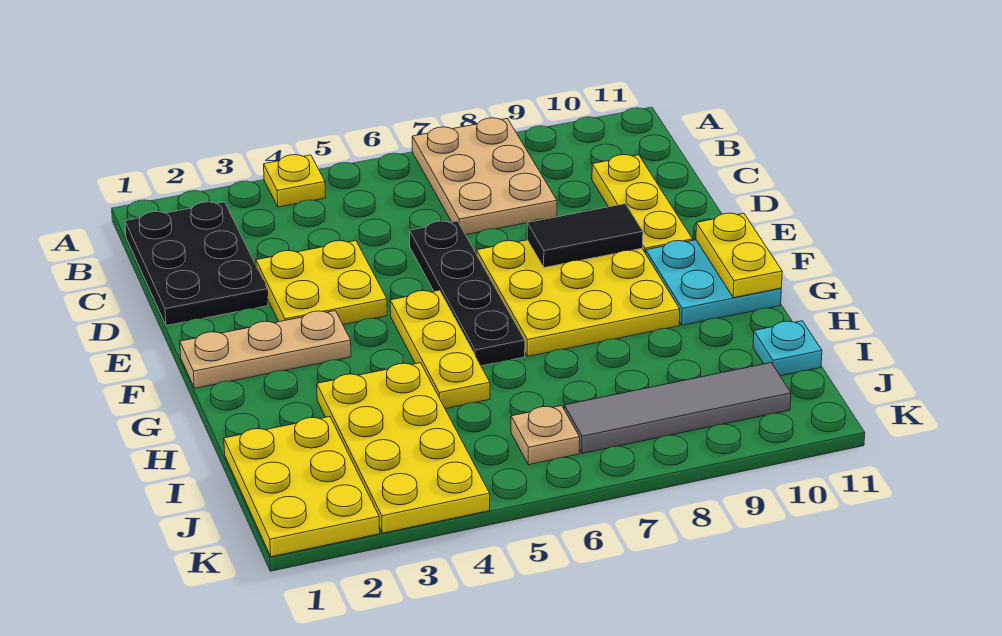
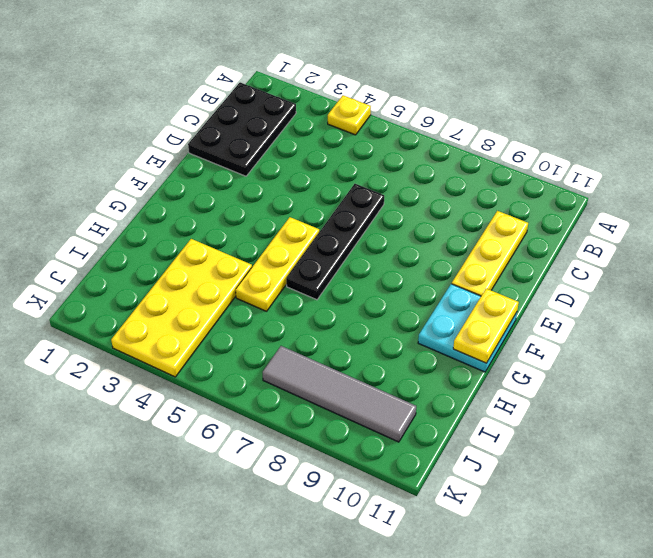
none -> tan plate A7:C8 level 1
none -> yellow plate D3:E4 level 1
none -> yellow plate E7:G9 level 1

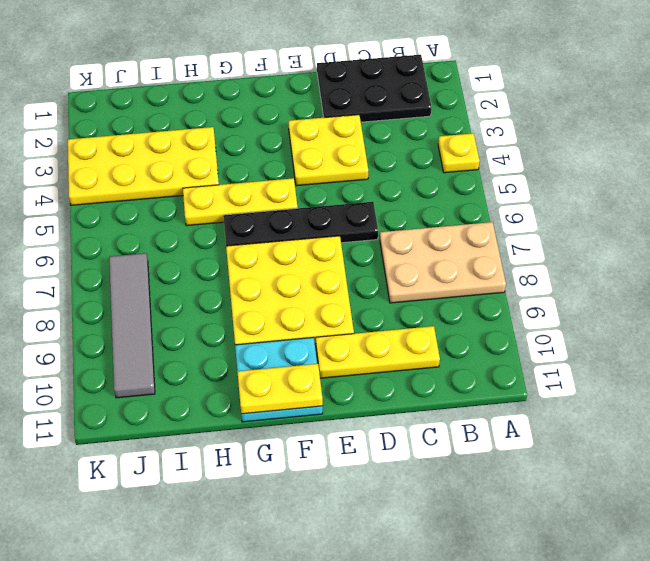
none -> tan plate F1:F3 level 1
none -> yellow plate I1:K2 level 1
none -> cyan plate I11 level 1

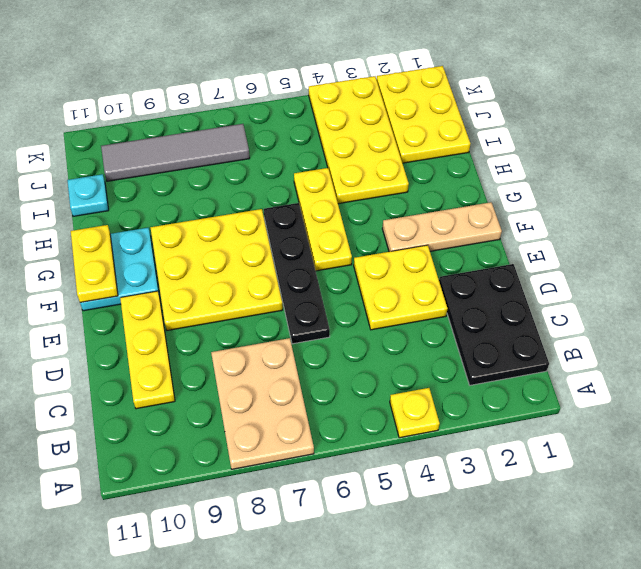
none -> tan plate J6 level 1
none -> black tile E8:E9 level 2

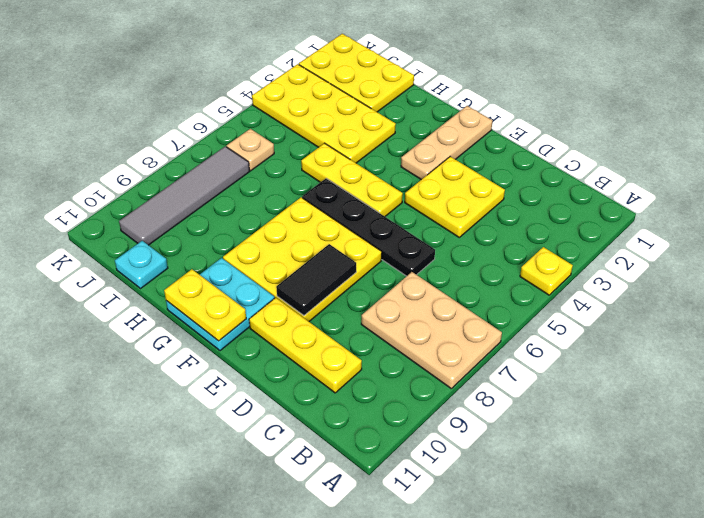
none -> black plate B1:D2 level 1

